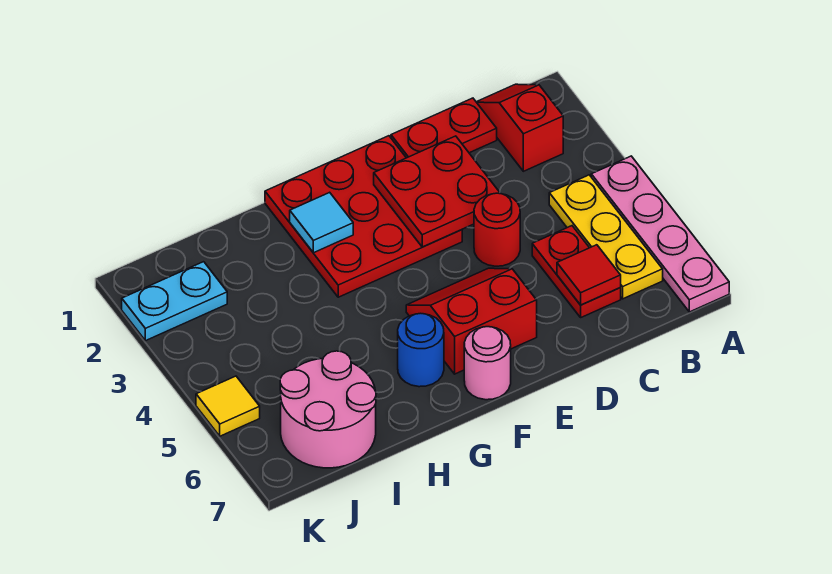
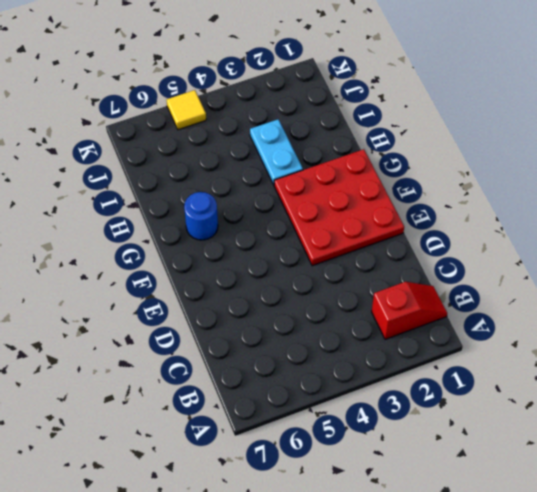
cyan plate H3:I3 level 1 -> cyan plate J2:K2 level 1
none -> pink plate A4:A7 level 1
none -> yellow plate B4:B6 level 1
none -> red plate C1:D1 level 1

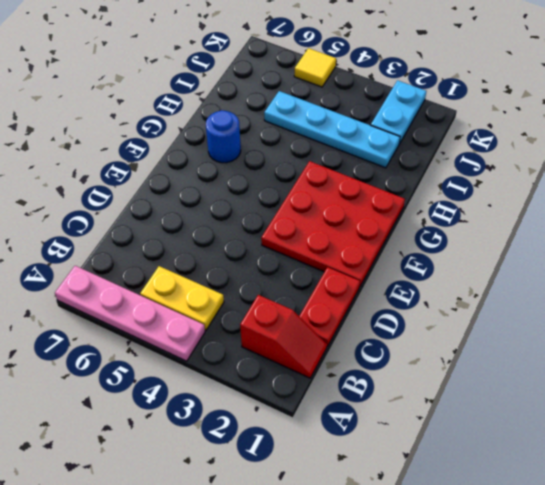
yellow plate B4:B5 level 1 -> yellow plate B4:B6 level 1
cyan plate I2:I5 level 1 -> none
none -> red plate C5:C6 level 1
none -> red round brick D4 level 1
none -> red slope E5:F6 level 1 top 6

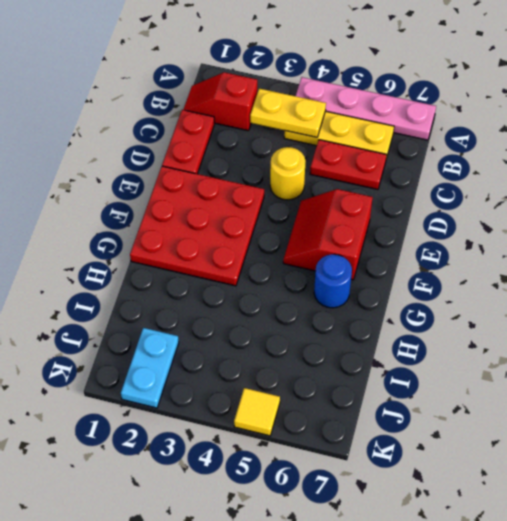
yellow plate B3:B4 level 2 -> none
yellow round brick D4 level 1 -> red round brick D4 level 1
none -> pink round brick F7 level 1
none -> pink round brick I6:J7 level 1
none -> red tile C6 level 2

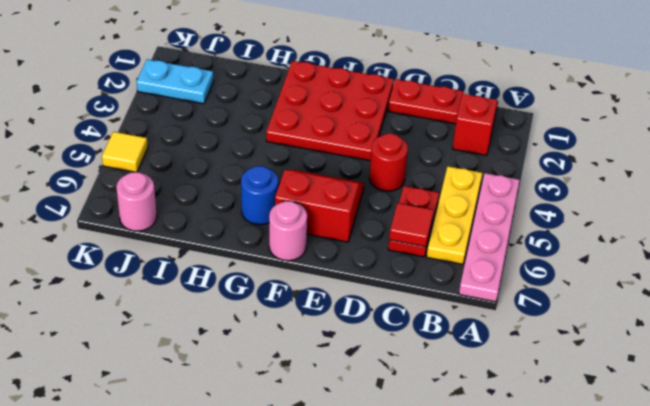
pink round brick J7 level 1 -> pink round brick I6:J7 level 1
none -> red plate D2:E3 level 2
none -> cyan tile G2 level 2

